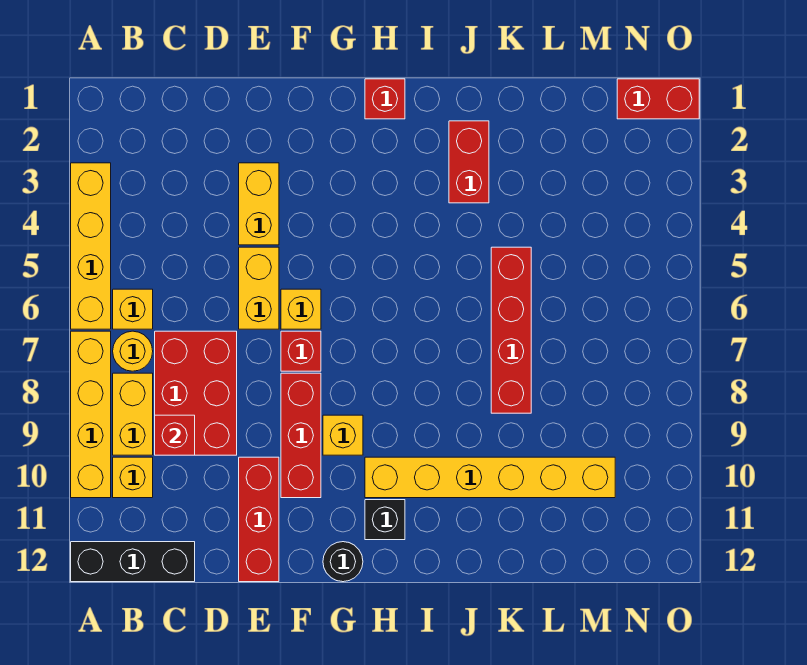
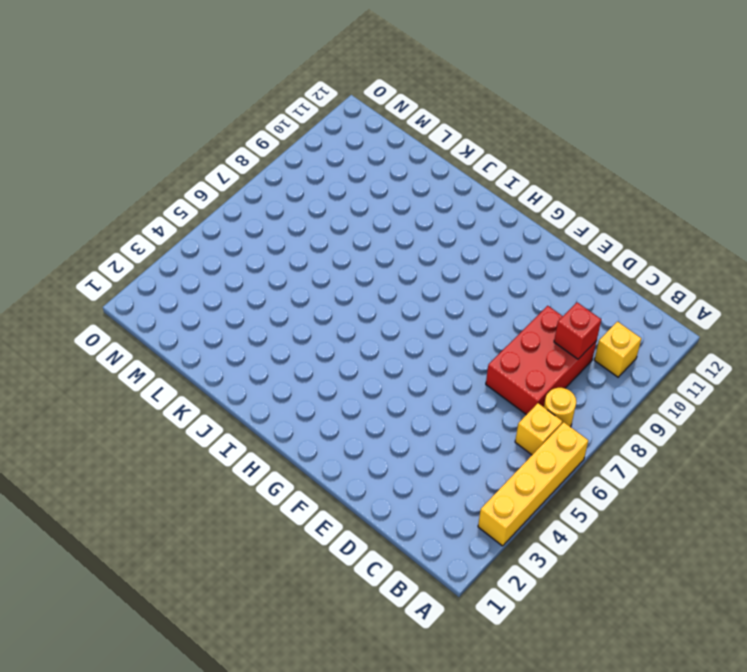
none -> yellow brick A7:A10 level 1
none -> black brick A12:C12 level 1
none -> yellow brick B8:B9 level 1

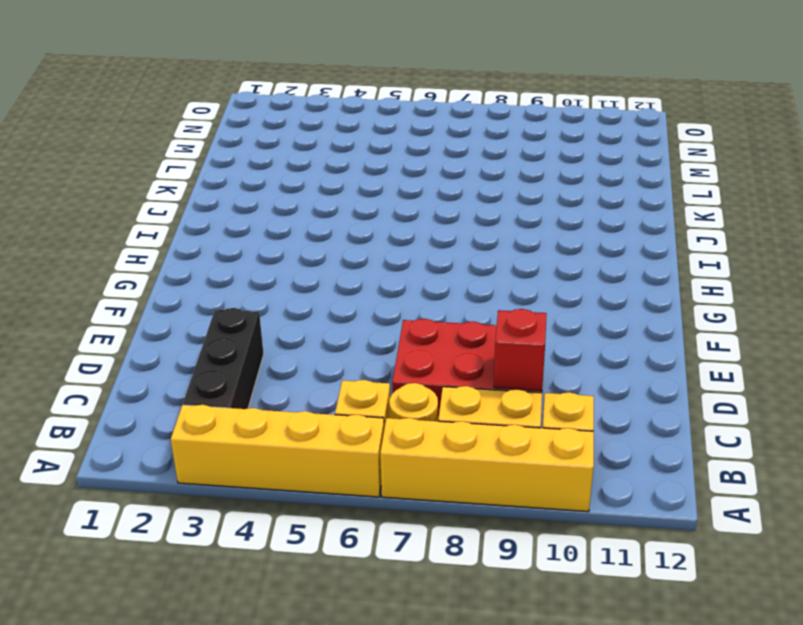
black brick B3:D3 level 1 -> black brick A12:C12 level 1
none -> yellow brick E3:E4 level 1
none -> yellow brick E5:E6 level 1
none -> red brick E10:E12 level 1

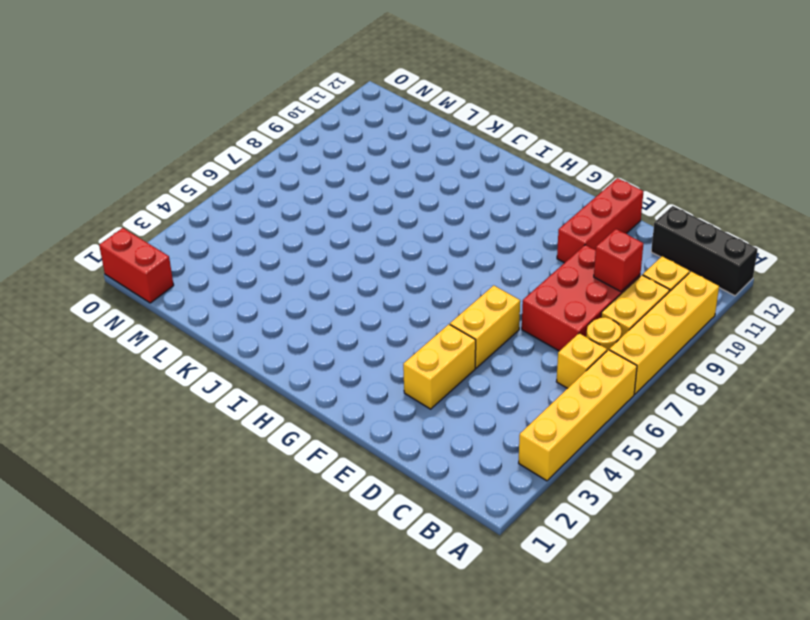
none -> yellow brick F6 level 1
none -> red brick F7 level 1
none -> red brick F8:F10 level 1

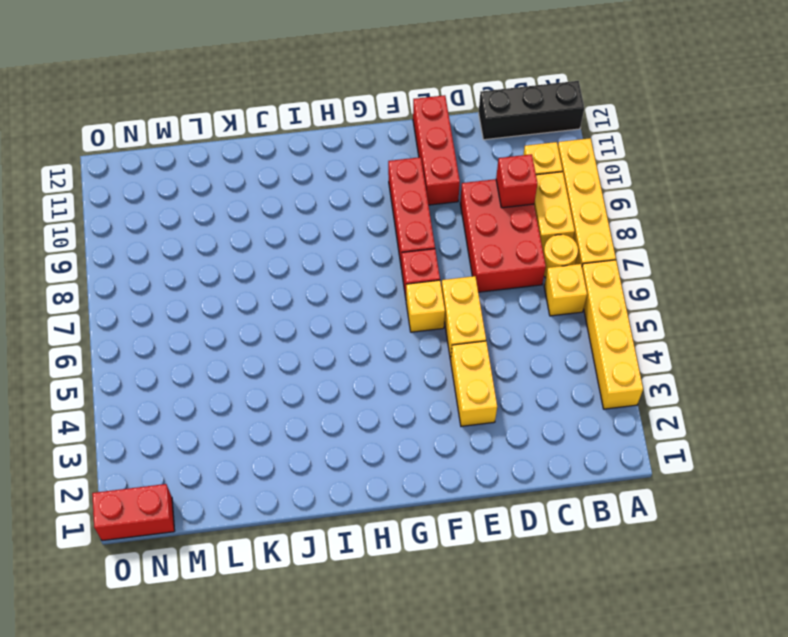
none -> yellow brick G9 level 1
none -> black round brick G12 level 1
none -> red brick H1 level 1

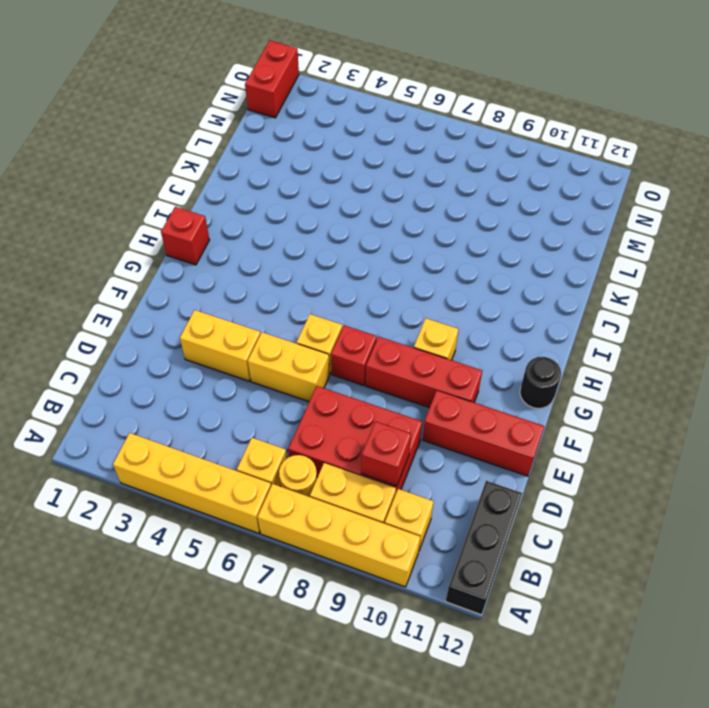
none -> yellow brick H10:M10 level 1
none -> black brick H11 level 1
none -> red brick J2:J3 level 1

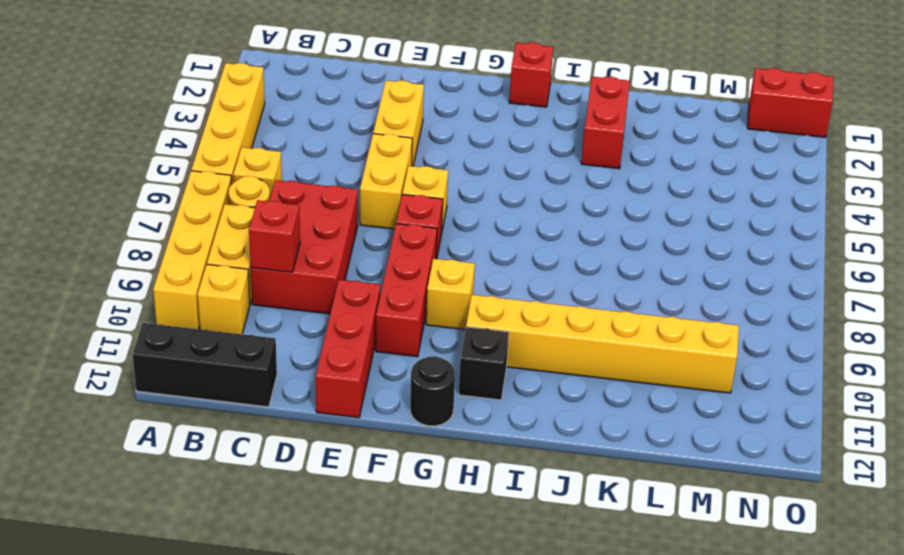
none -> red brick K5:K8 level 1

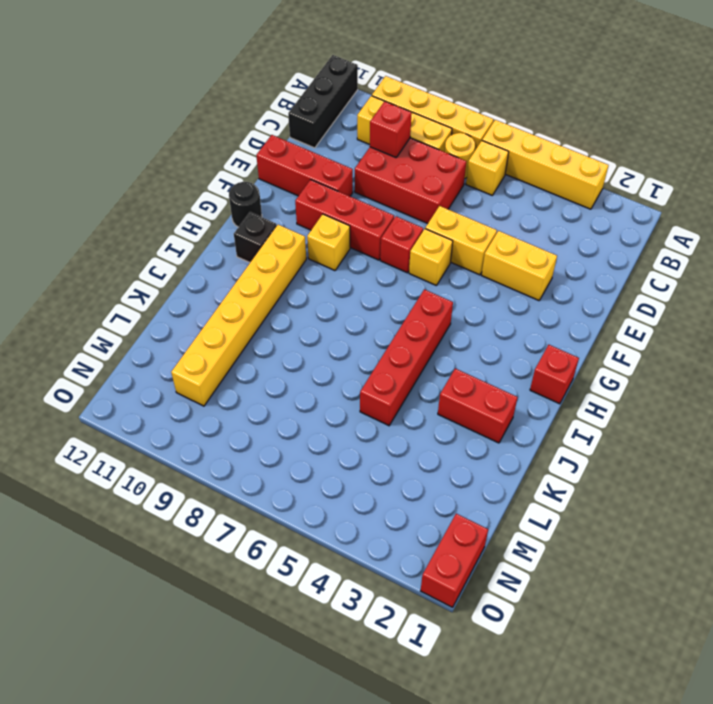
red brick H5:K5 level 1 -> red brick K5:K8 level 1

